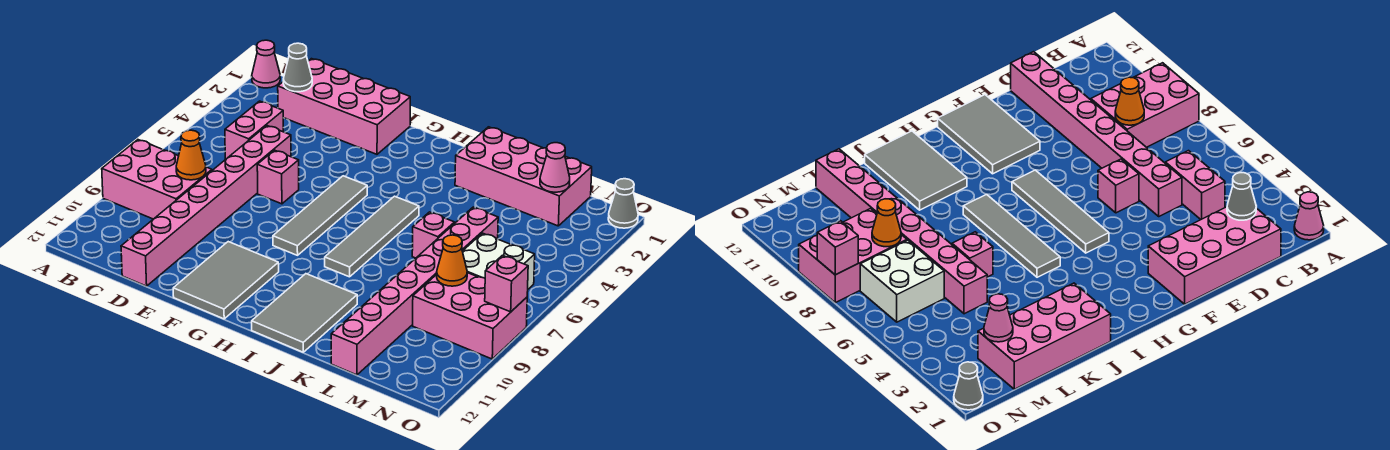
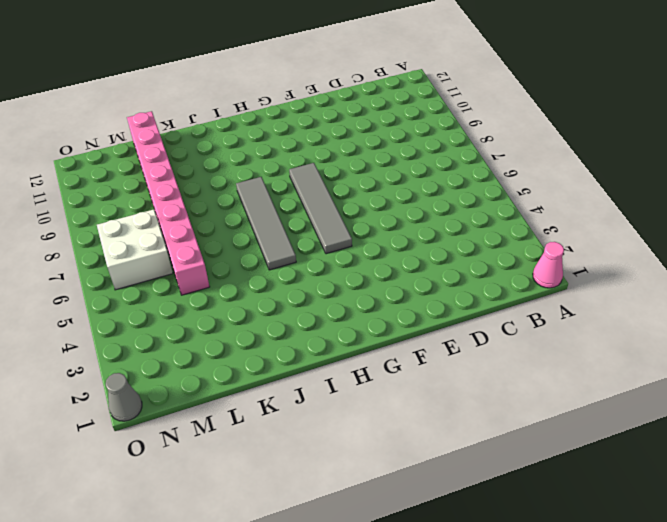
none -> pink brick A8:C9 level 1
none -> pink brick C1:F2 level 1
none -> pink brick C4:C5 level 1

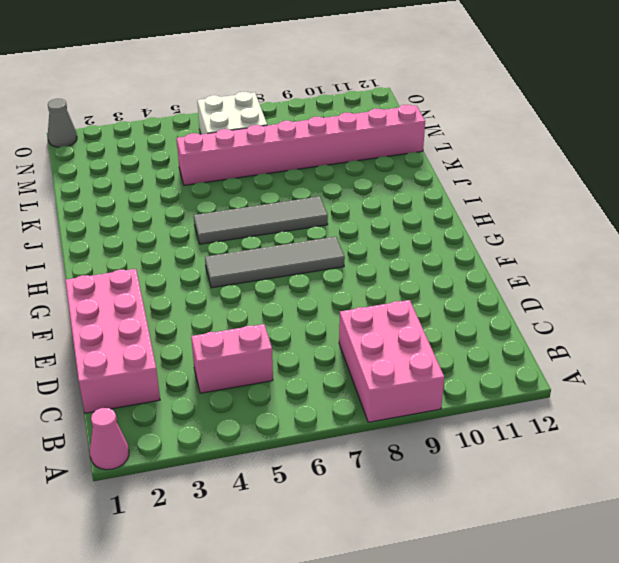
none -> pink brick D5:D12 level 1
none -> pink brick E6 level 1
none -> grey tile F10:G12 level 1

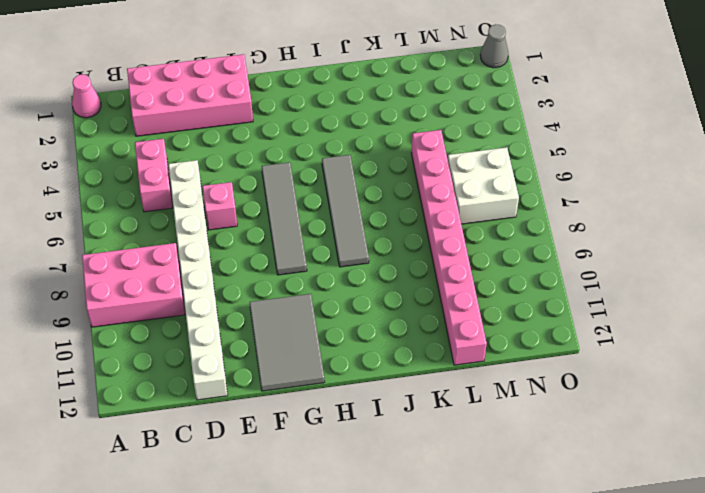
white brick D5:D12 level 1 -> pink brick D5:D12 level 1
none -> grey tile I10:J12 level 1
none -> pink brick J1:M2 level 1
none -> pink brick K6 level 1

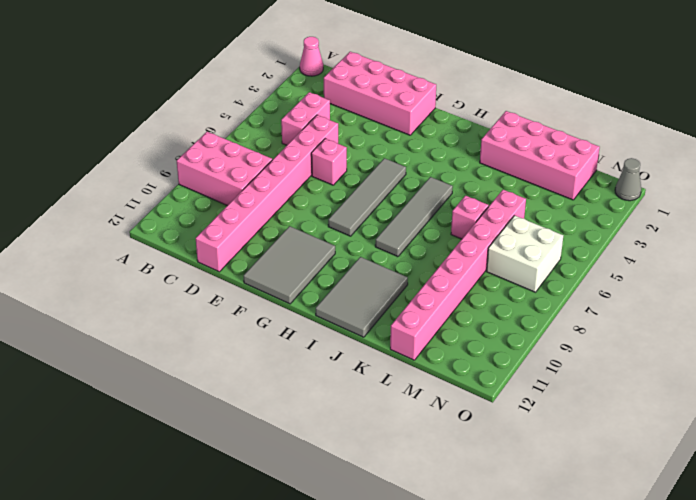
none -> pink brick M8:O9 level 1
none -> grey cone C2 level 2
none -> orange cone C8 level 2

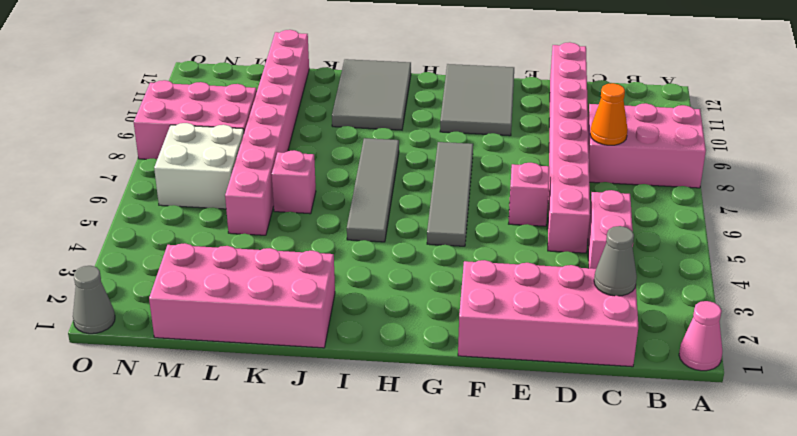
none -> pink cone M2 level 2
none -> orange cone M8 level 2
none -> pink brick O8 level 2

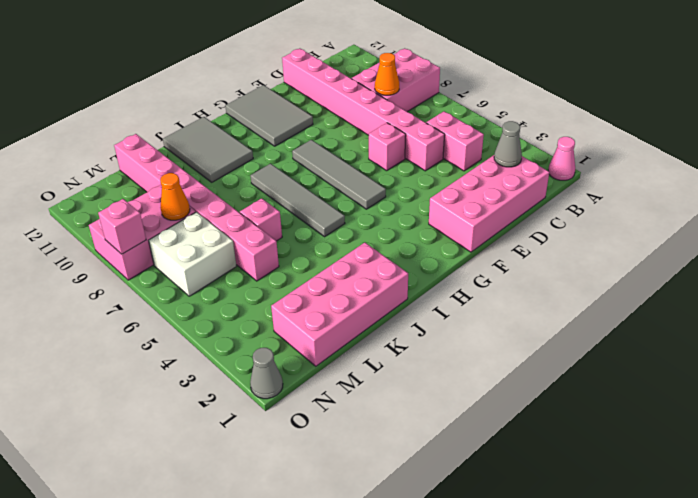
none -> pink cone M2 level 2

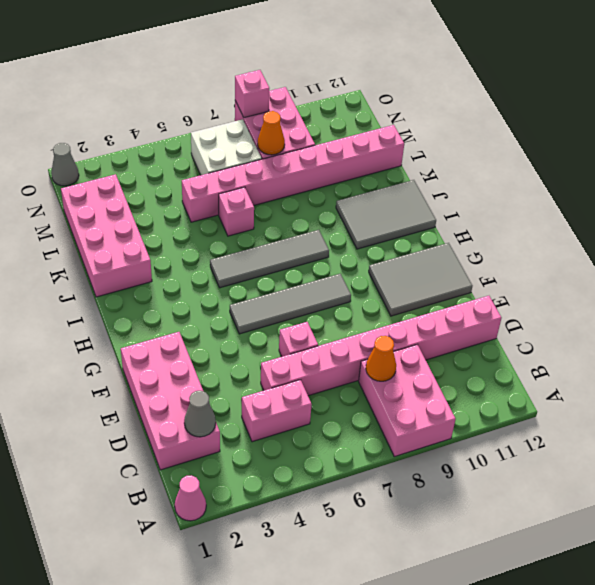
none -> pink cone M2 level 2

